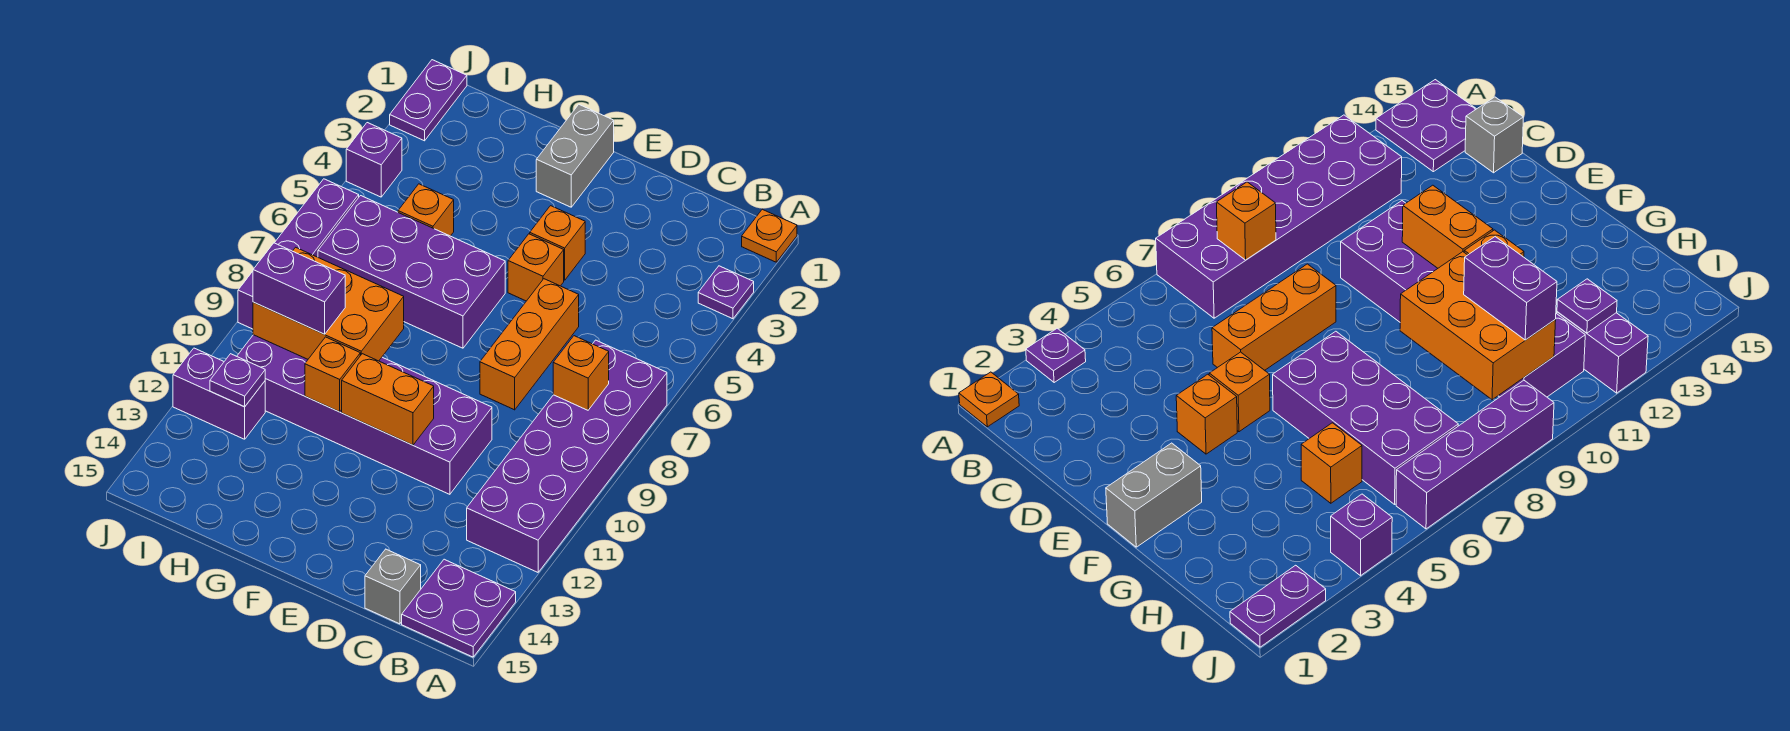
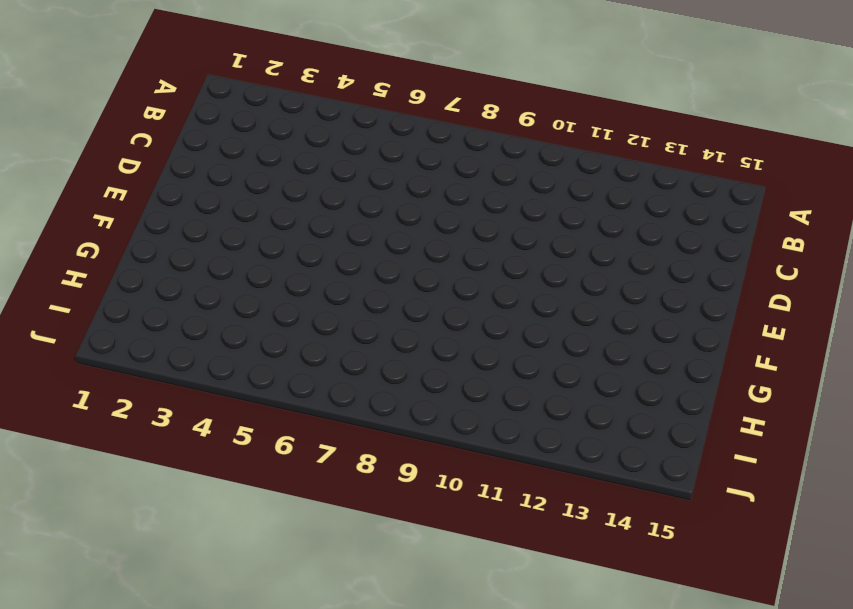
none -> orange plate A1 level 1
none -> purple plate A3 level 1
none -> purple brick A7:B12 level 1

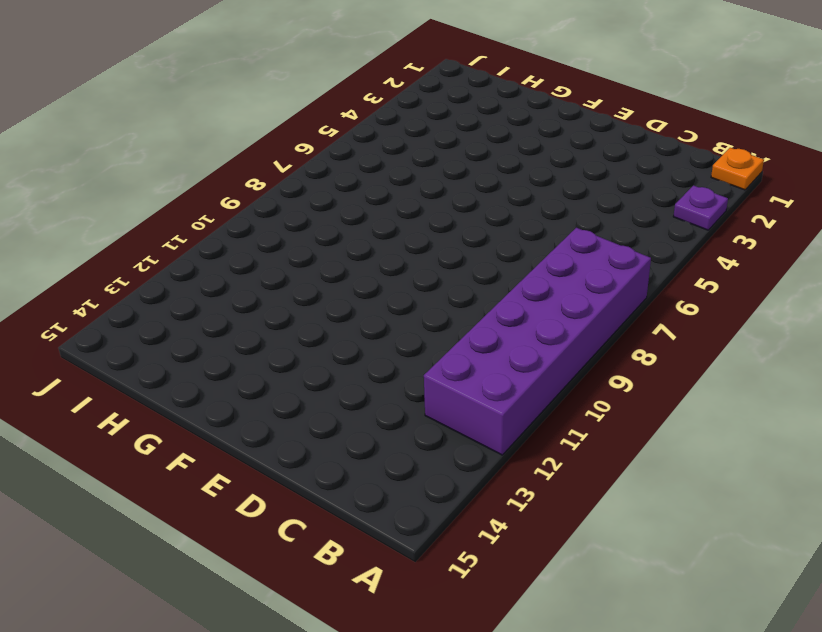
none -> purple plate A14:B15 level 1
none -> grey brick C15 level 1
none -> orange brick D6:D8 level 1

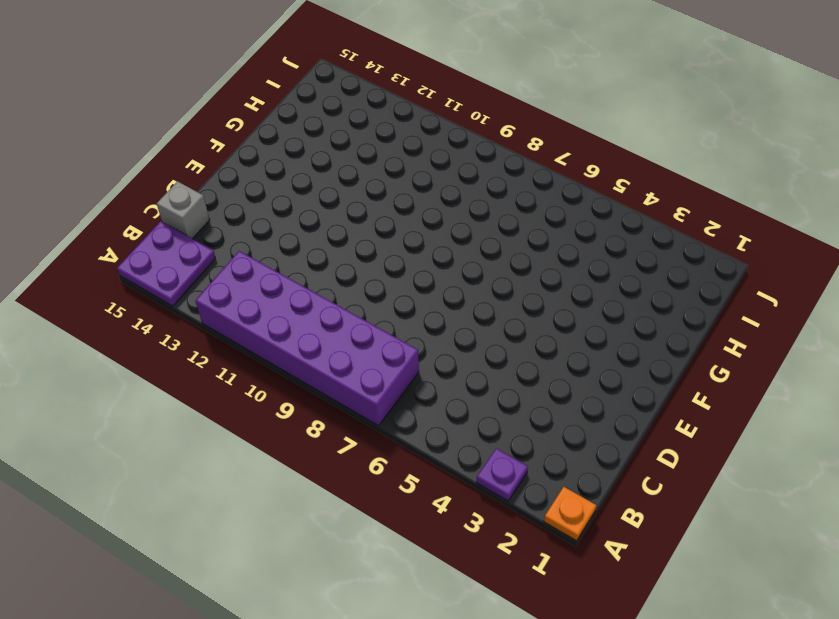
none -> orange brick D6:D8 level 1
none -> purple brick D10:I11 level 1
none -> orange brick E4 level 1

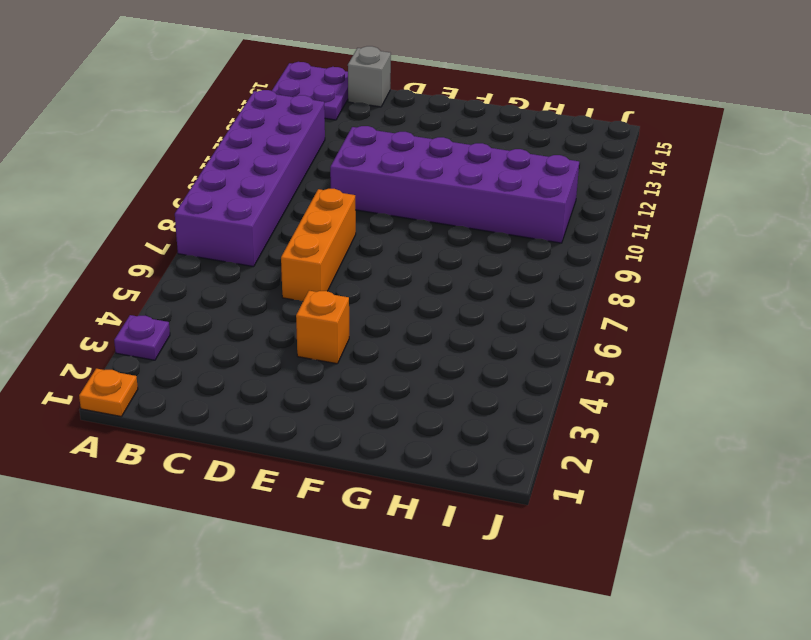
none -> orange brick E5 level 1
none -> grey brick F1:F2 level 1
none -> purple brick F6:I7 level 1

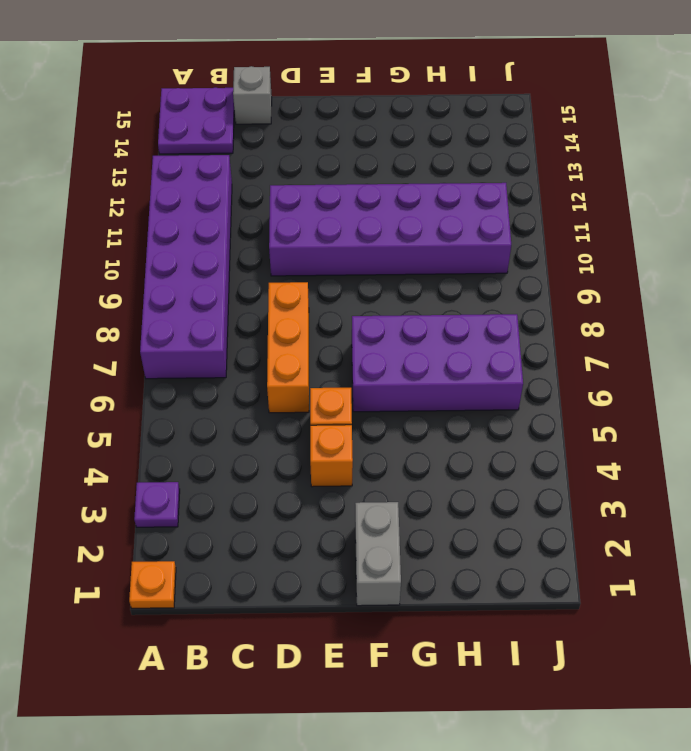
none -> orange brick H5 level 1
none -> purple brick I12:J12 level 1
none -> purple plate J1:J2 level 1

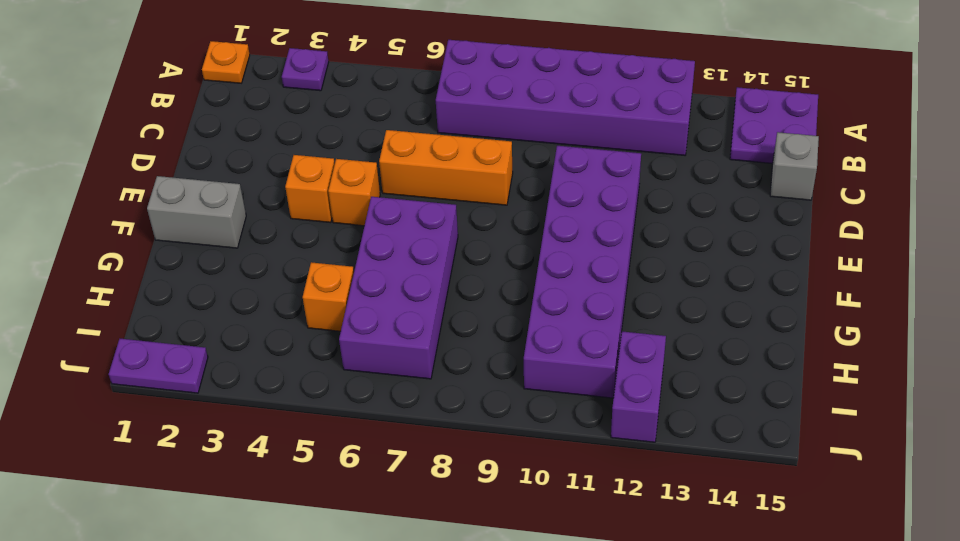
none -> purple brick J4 level 1
none -> purple brick J6:J9 level 1
none -> orange brick B8 level 2

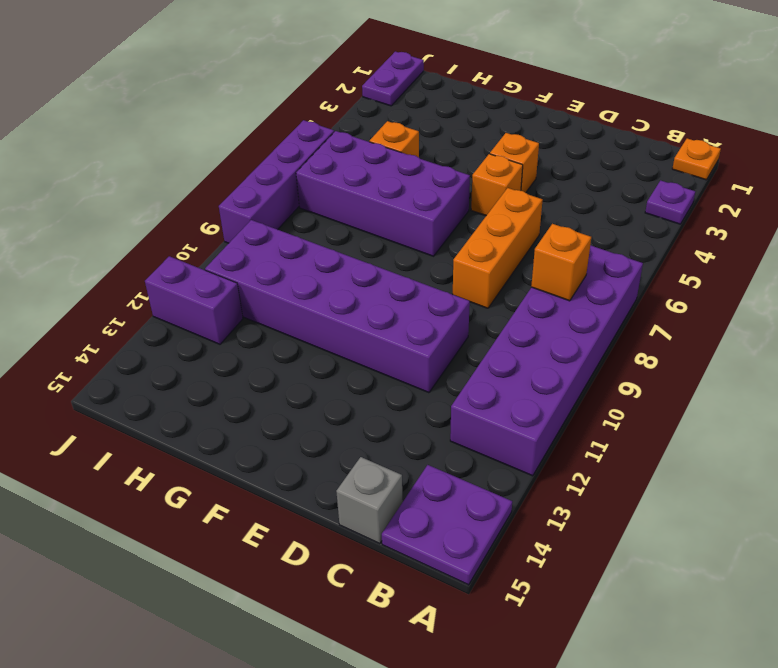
none -> grey brick F1:F2 level 1
none -> purple brick J4 level 1
none -> orange brick E11:F11 level 2

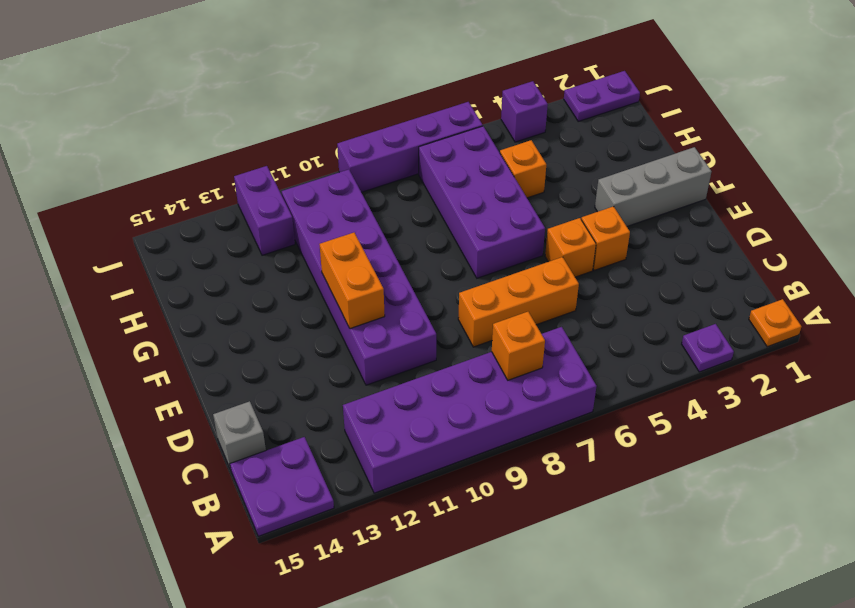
grey brick F1:F3 level 1 -> grey brick F1:F2 level 1
none -> orange brick G9:I10 level 2
none -> orange brick G11 level 2
none -> purple plate I12 level 2

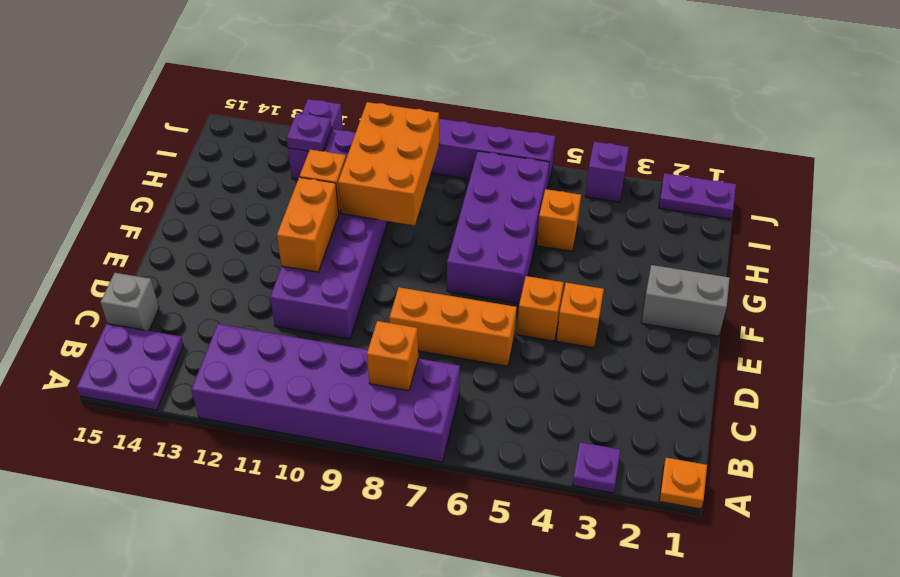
none -> purple brick H10:I10 level 3

